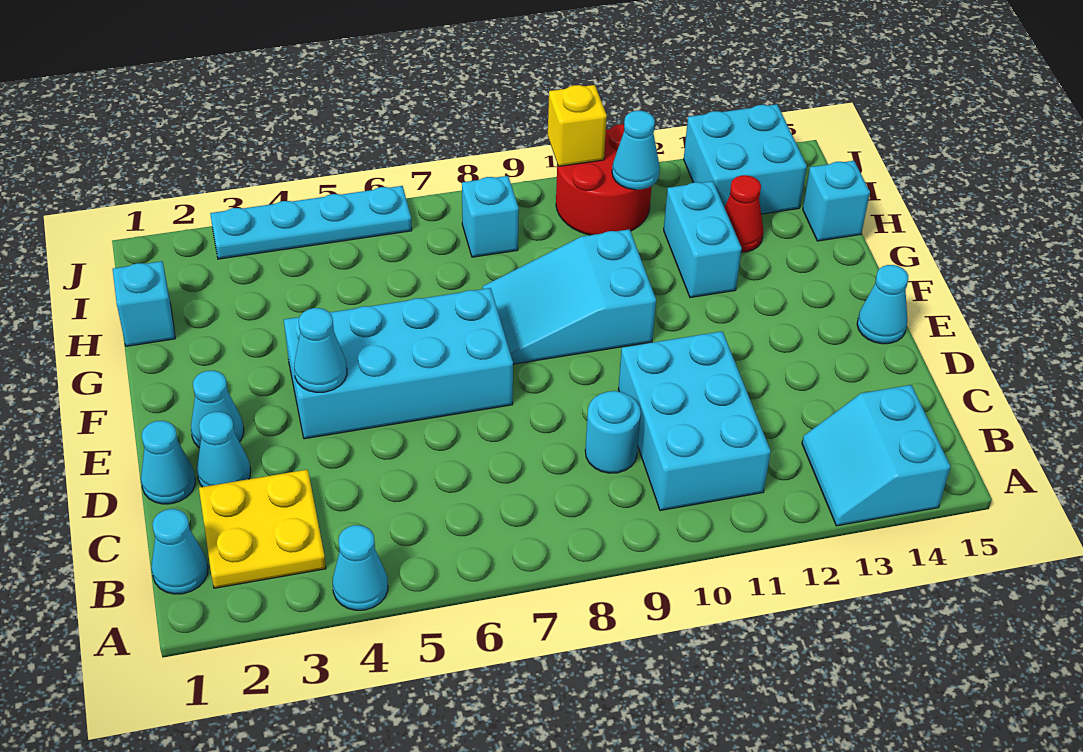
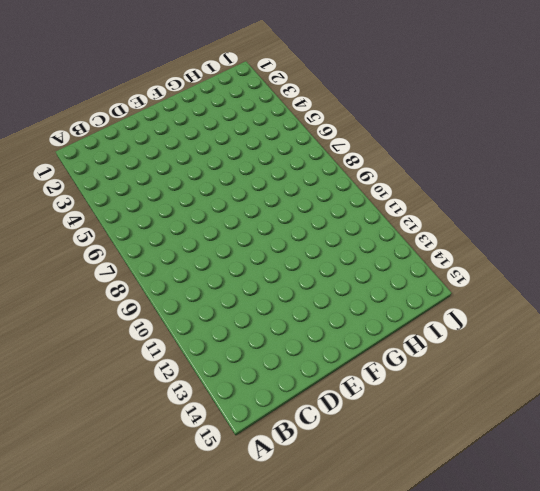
none -> cyan cone A4 level 1
none -> cyan slope A13:B14 level 1 top 14
none -> cyan cone B1 level 1

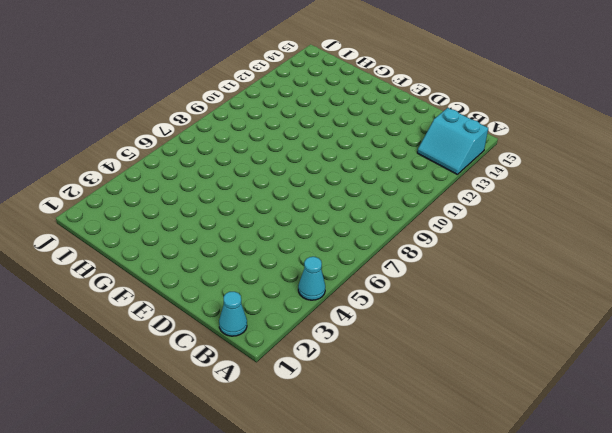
none -> yellow plate B2:C3 level 1
none -> cyan brick B10:D11 level 1
none -> cyan round brick C9 level 1

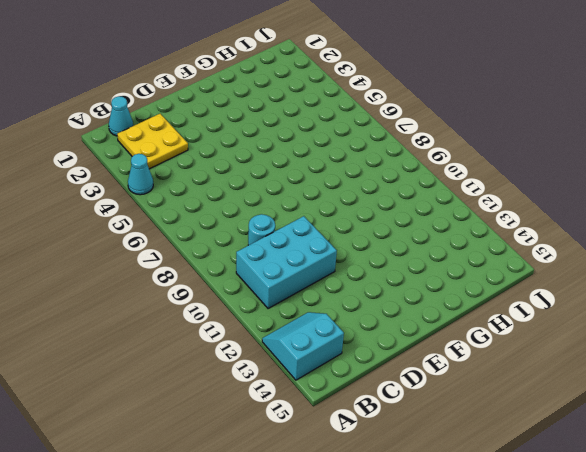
none -> cyan cone D1 level 1
none -> cyan cone D2 level 1
none -> cyan cone E2 level 1

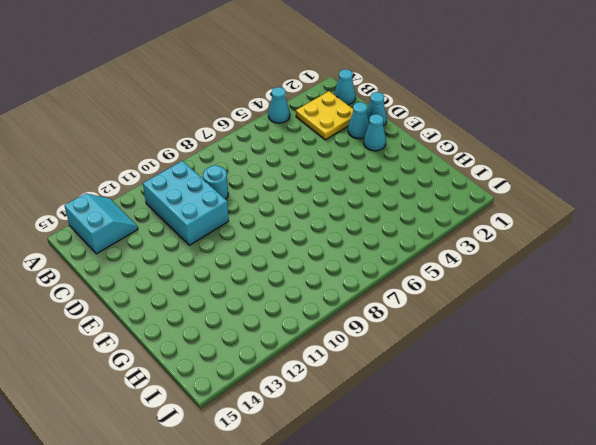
none -> cyan brick E4:F7 level 1
none -> cyan cone E15 level 1
none -> cyan slope F8:G10 level 1 top 10

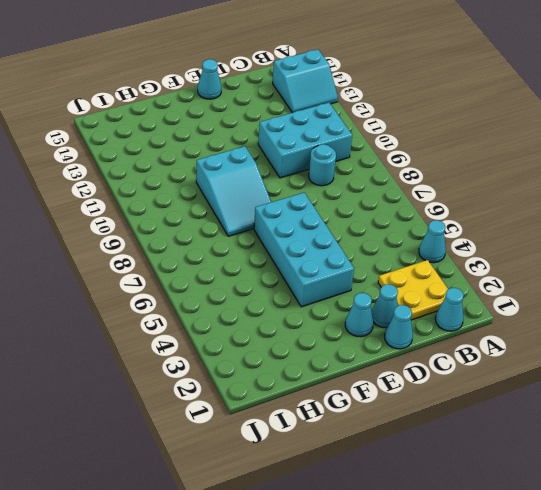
none -> cyan brick G12:H12 level 1
none -> cyan brick H1 level 1
none -> red cone H13 level 1

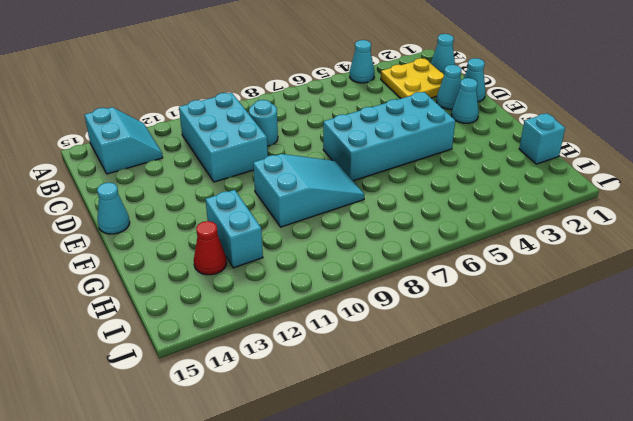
none -> cyan brick H15 level 1
none -> cyan brick I8 level 1
none -> red round brick I10:J11 level 1

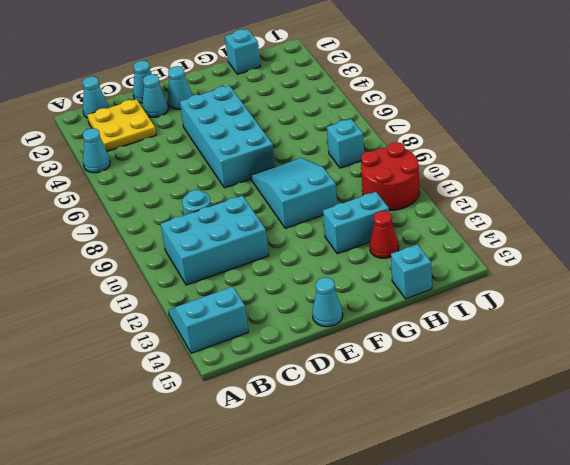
none -> cyan brick I13:J14 level 1
none -> cyan plate J3:J6 level 1
none -> cyan cone E4 level 2

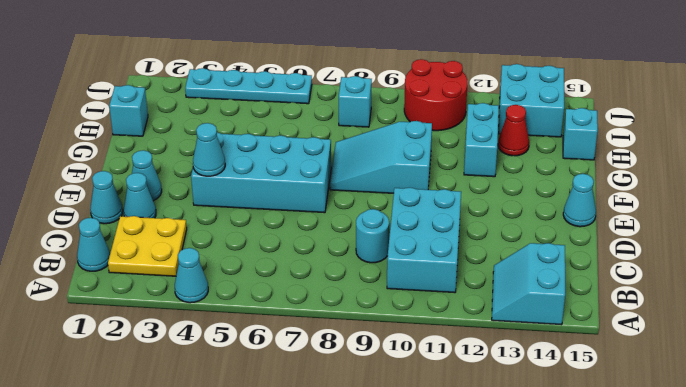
none -> cyan cone I11 level 2
none -> yellow brick J10 level 2

